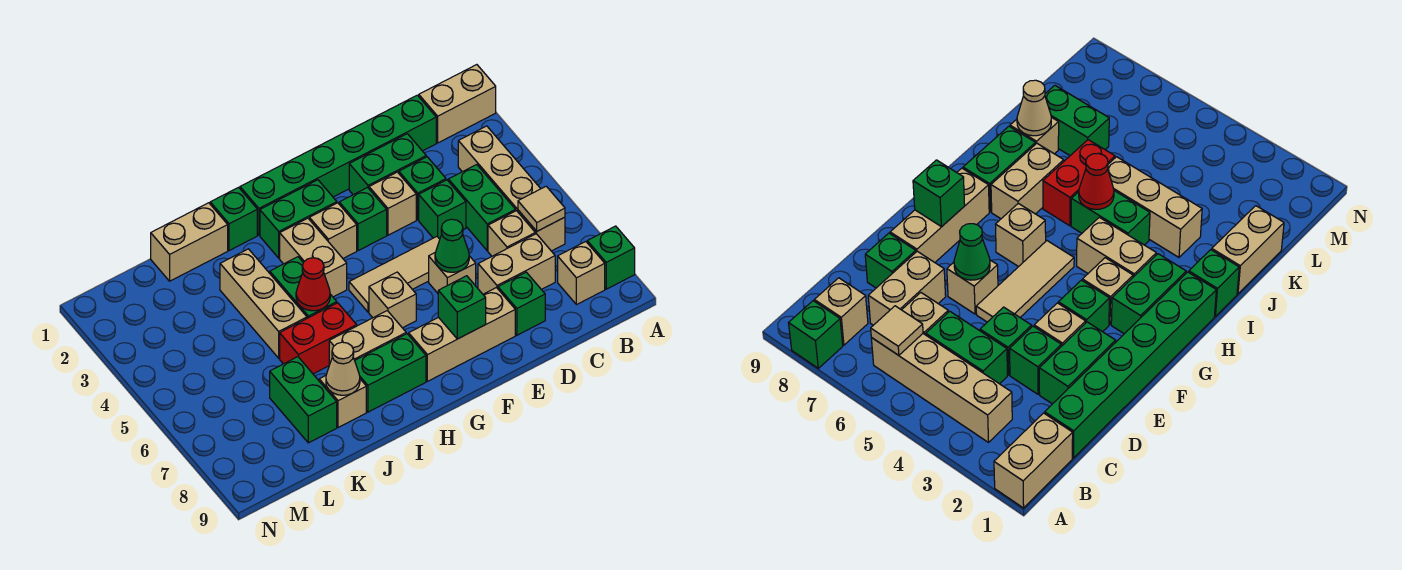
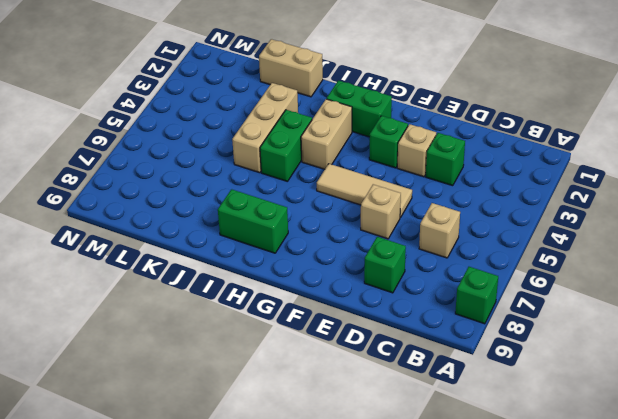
none -> tan brick A1:B1 level 1
none -> tan brick B3:B6 level 1
none -> tan brick B8 level 1
none -> green brick C1:H1 level 1

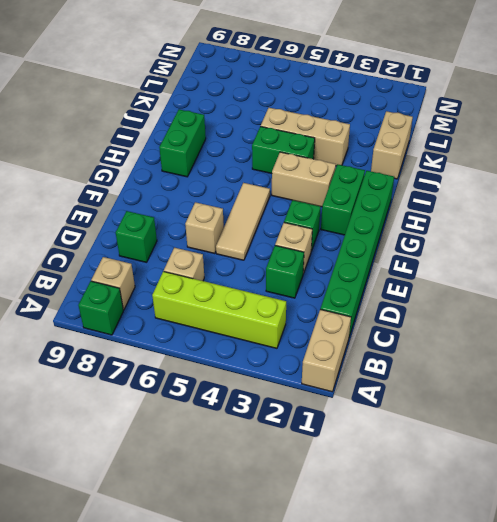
lime brick B3:B6 level 1 -> tan brick B3:B6 level 1
none -> green brick C4:C5 level 1
none -> tan brick C7:D7 level 1
none -> green brick D2:E2 level 1
none -> green brick D4 level 1

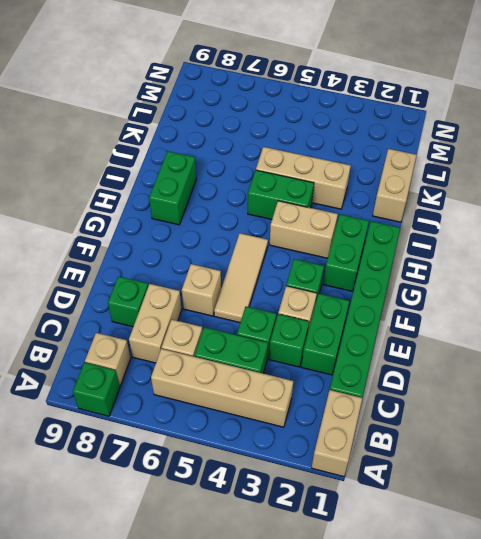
none -> tan brick E8:G8 level 1
none -> tan brick G3 level 1
none -> tan brick G6 level 1
none -> tan brick H7:I7 level 1

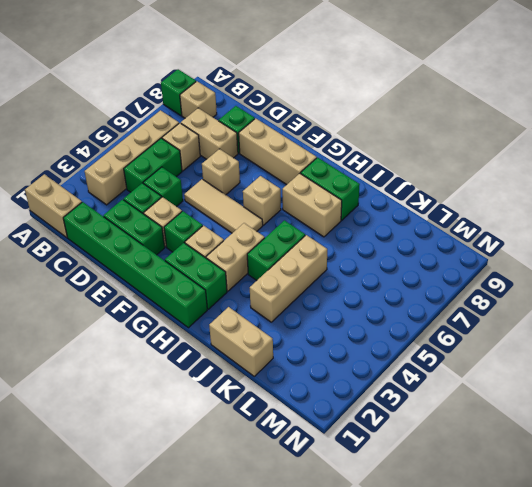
none -> green brick I1 level 1
none -> red brick I6:J6 level 1
none -> tan brick J8 level 1
none -> green brick K7:K8 level 1

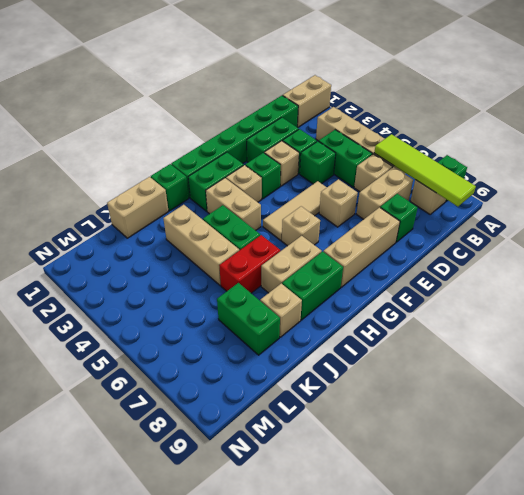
lime tile B6:B9 level 2 -> tan tile B6 level 2
none -> green cone E6 level 2
none -> green brick F8 level 2
none -> red cone I5 level 2
none -> tan cone J8 level 2

